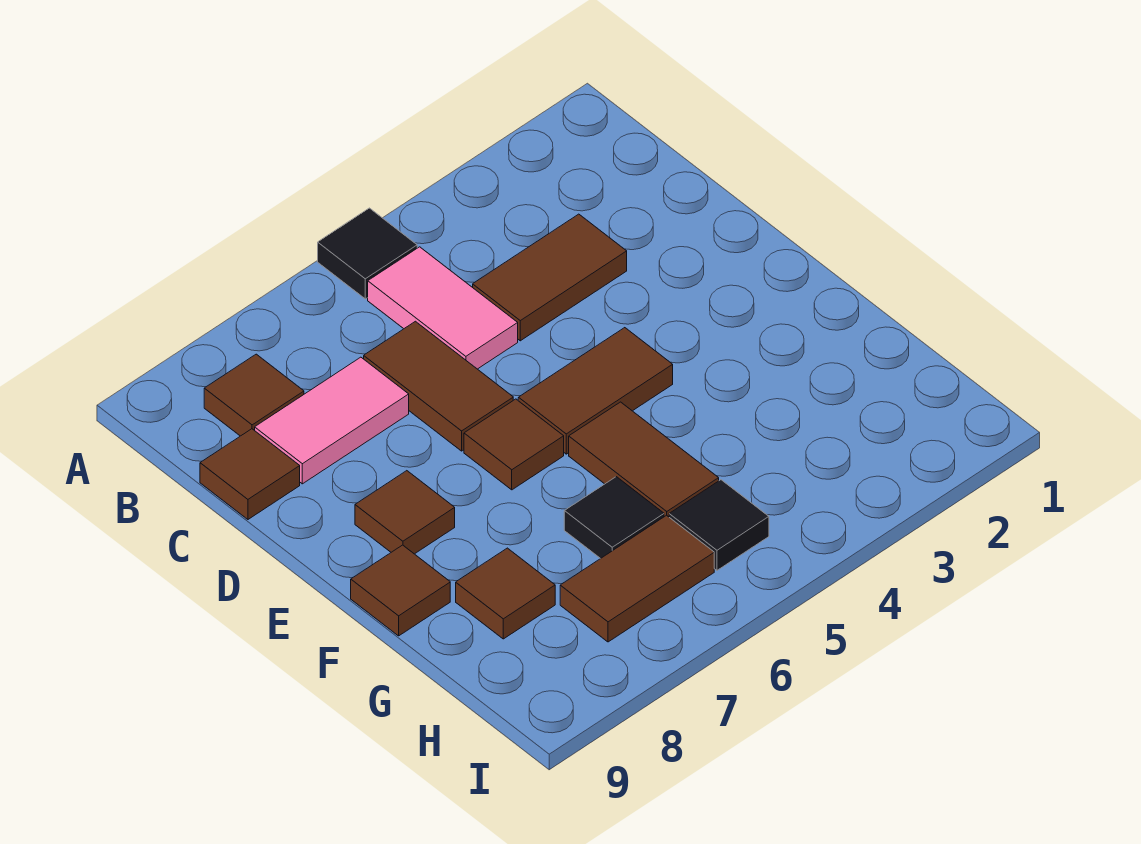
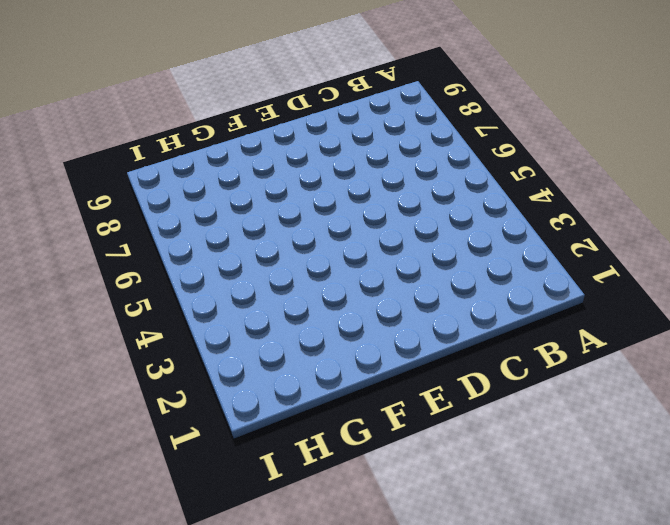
none -> black tile A5 level 1
none -> pink tile B5:C5 level 1
none -> brown tile B8 level 1

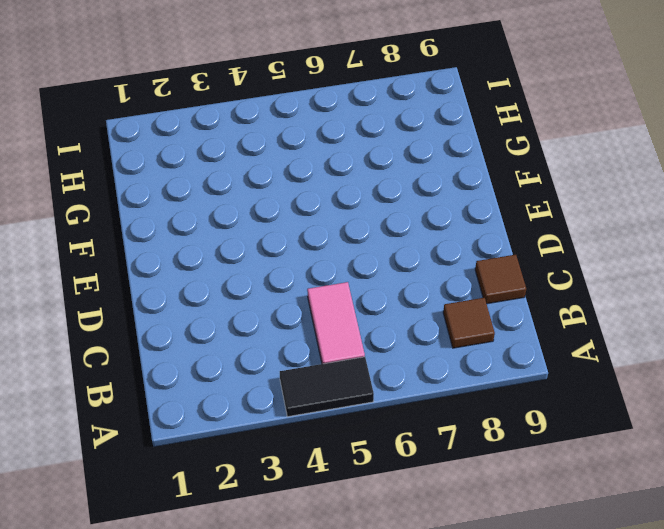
black tile A4:A5 level 1 -> black tile A5 level 1
none -> brown tile C3:C4 level 1
none -> brown tile C6:D6 level 1
none -> pink tile C7:C8 level 1

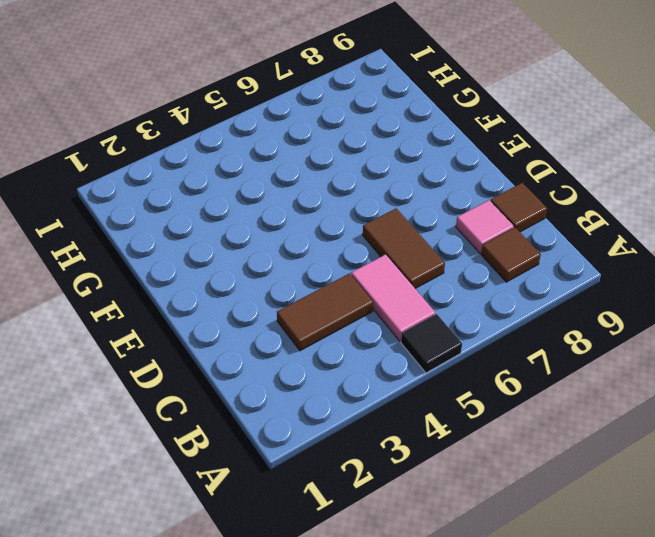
pink tile C8 level 1 -> pink tile C7:C8 level 1
none -> brown tile E4:E5 level 1
none -> brown tile E6 level 1
none -> brown tile E8 level 1

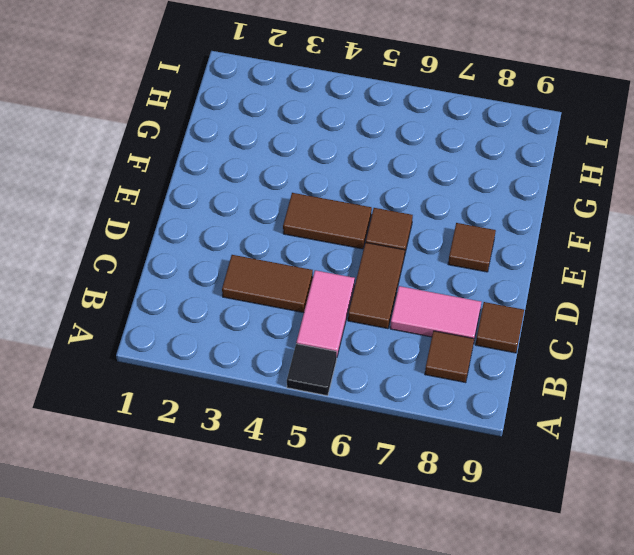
none -> brown tile F5:G5 level 1
none -> brown tile F9 level 1
none -> black tile G6 level 1

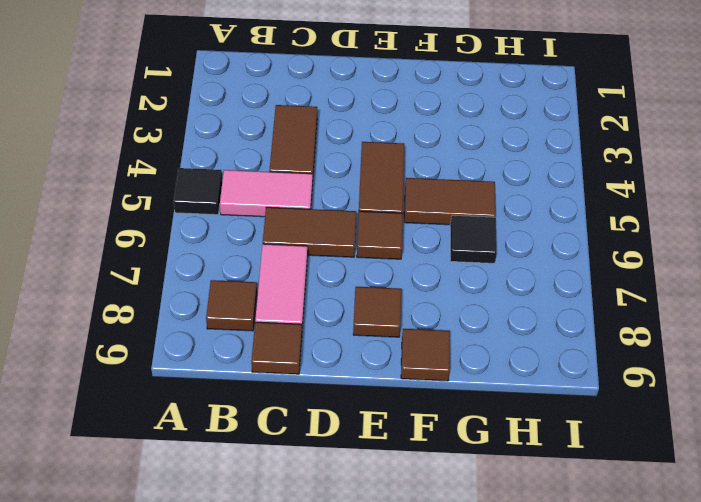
none -> brown tile G8 level 1
none -> black tile H5 level 1
none -> brown tile H6:H7 level 1

